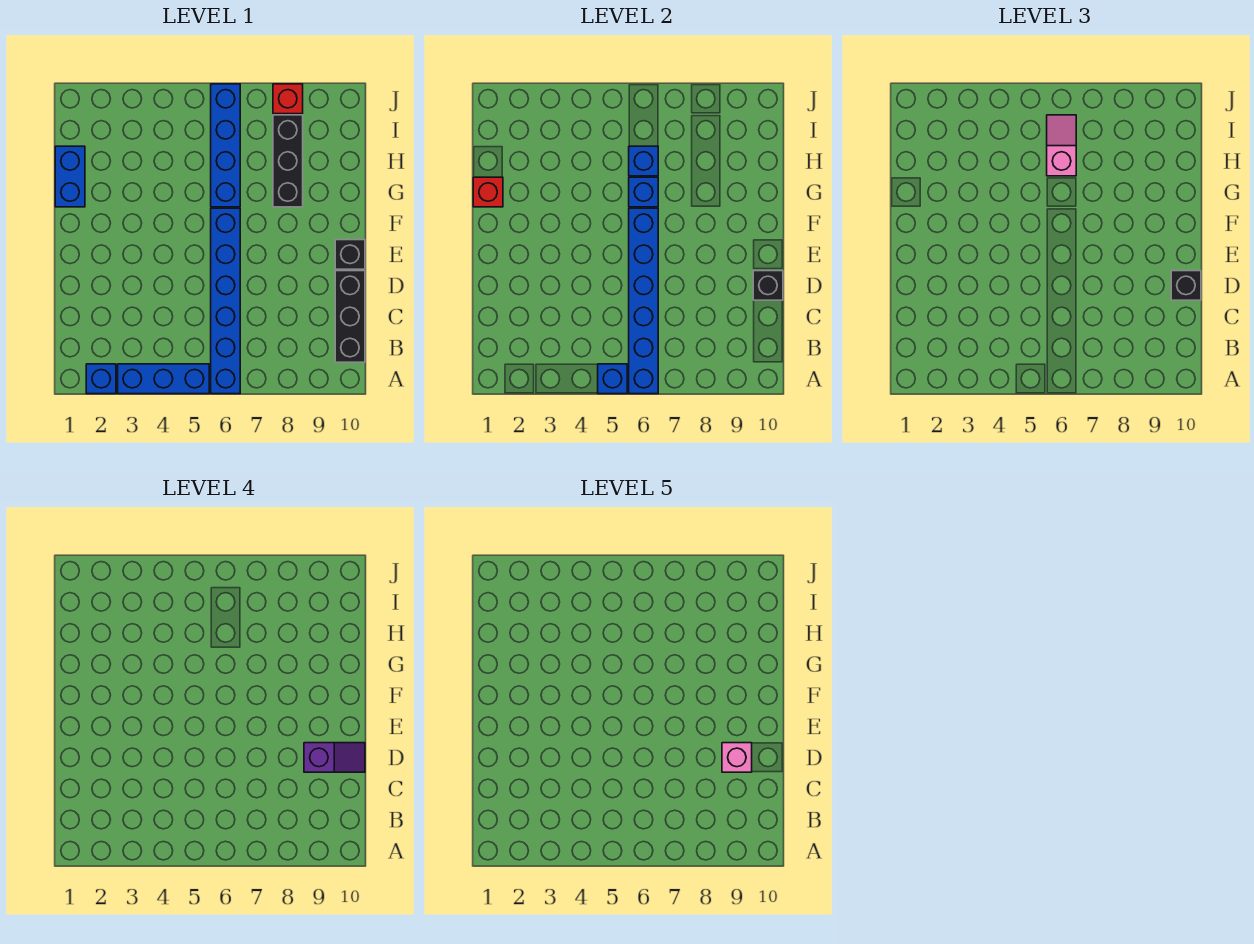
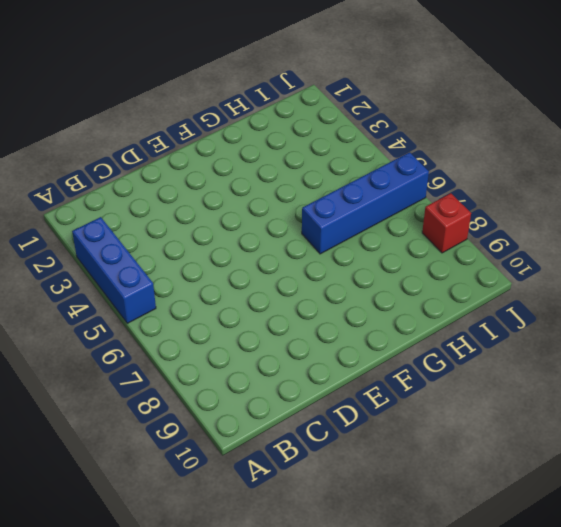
none -> blue brick A2 level 1
none -> blue brick A6:F6 level 1
none -> black brick B10:D10 level 1

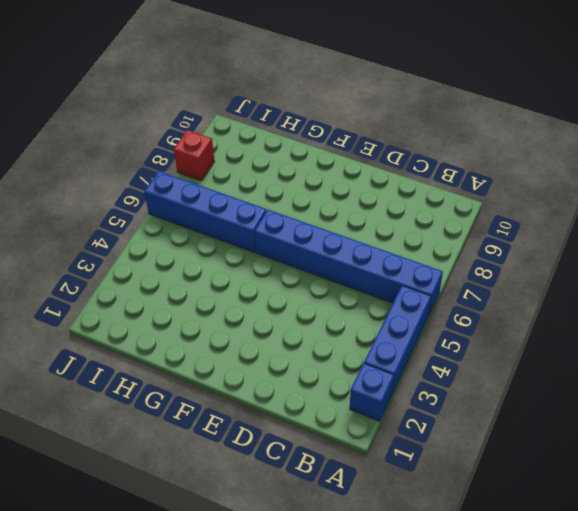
none -> black brick B10:D10 level 1
none -> black brick E10 level 1
none -> blue brick G1:H1 level 1

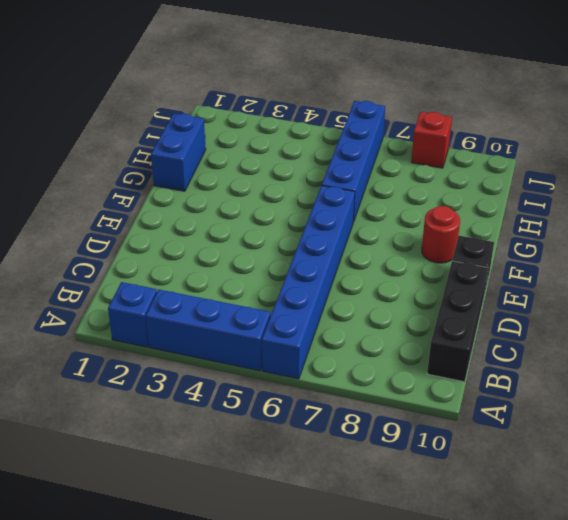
red round brick F9 level 1 -> none
none -> black brick G8:I8 level 1
none -> blue brick A5 level 2
none -> blue brick A6:F6 level 2

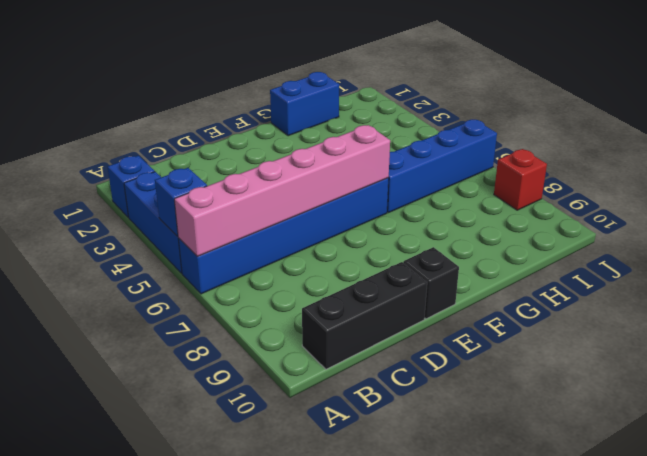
pink brick A6:F6 level 2 -> blue brick A6:F6 level 2
none -> black brick G8:I8 level 1
none -> black brick D10 level 2
none -> red brick G1 level 2

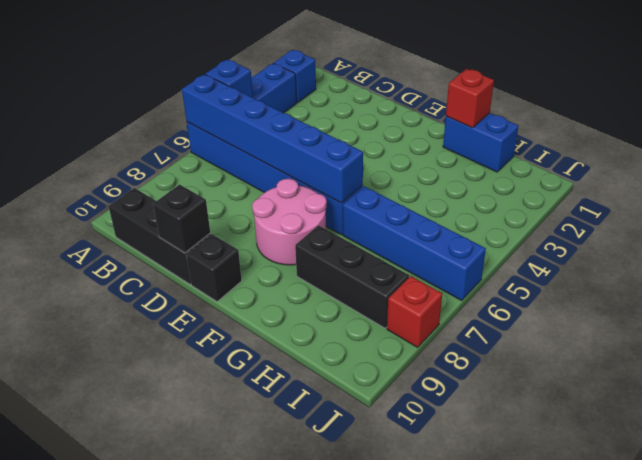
pink round brick E7:F8 level 1 -> none
none -> blue brick G6 level 2
none -> blue brick H6 level 2
none -> black brick D10 level 3

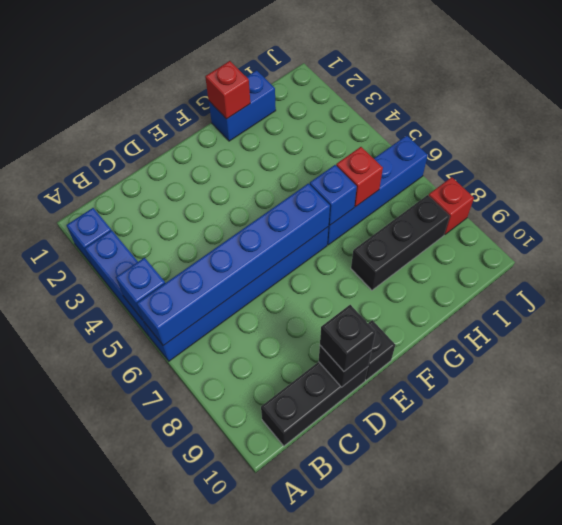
red brick H6 level 2 -> blue brick H6 level 2
none -> pink slope H6:I6 level 3 top H
none -> purple slope D9:D10 level 4 top 9
none -> pink brick D9 level 5

